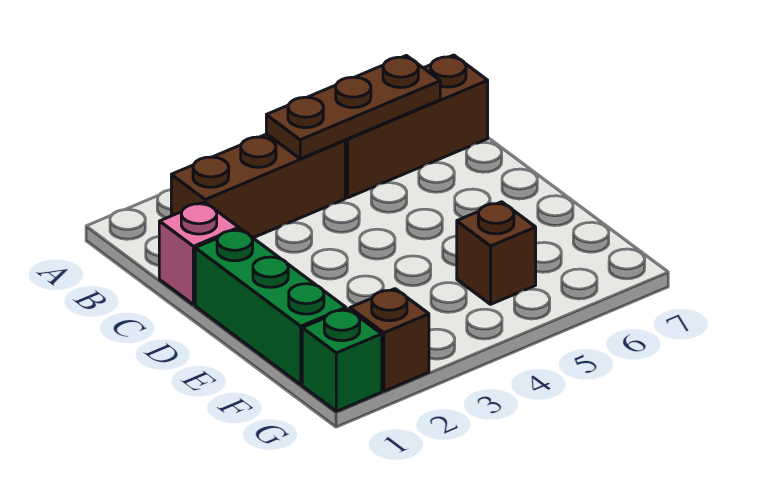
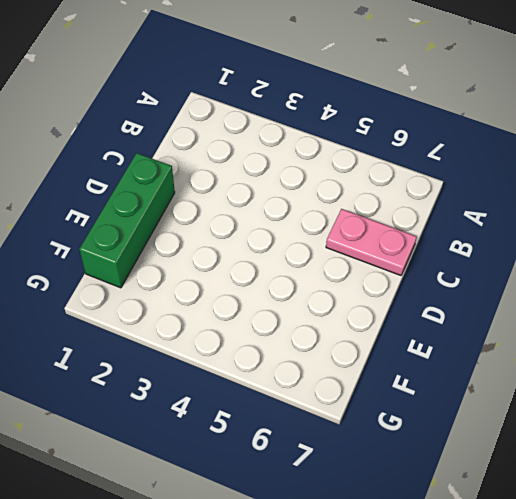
pink plate C6:C7 level 1 -> none
none -> brown brick B2:B4 level 1
none -> brown brick B5:B7 level 1

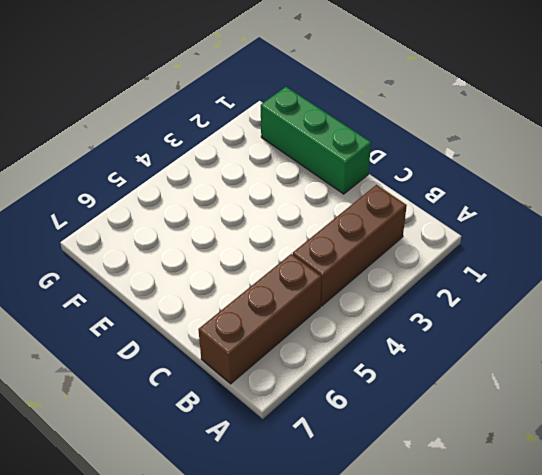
none -> pink brick C1 level 1
none -> brown brick F5 level 1

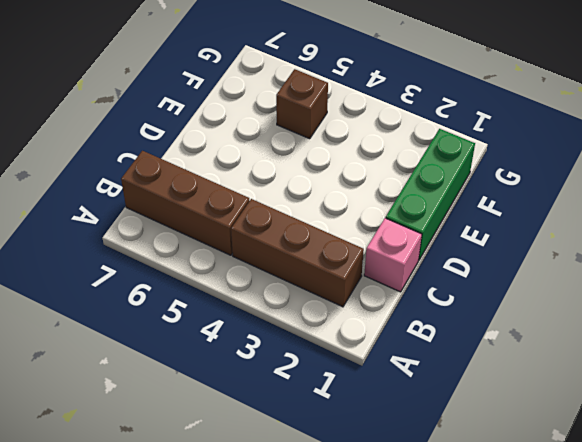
none -> green brick G1 level 1
none -> brown brick G2 level 1

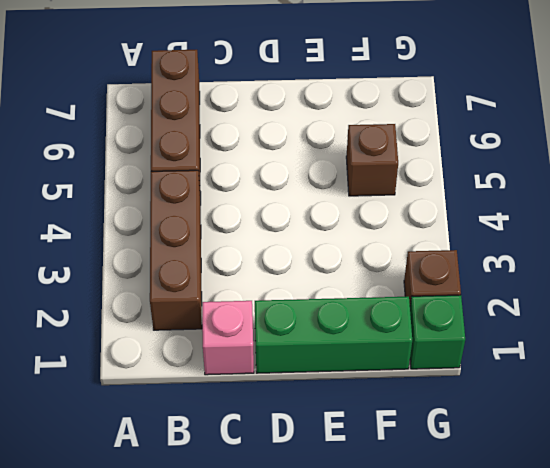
none -> brown plate B4:B6 level 2

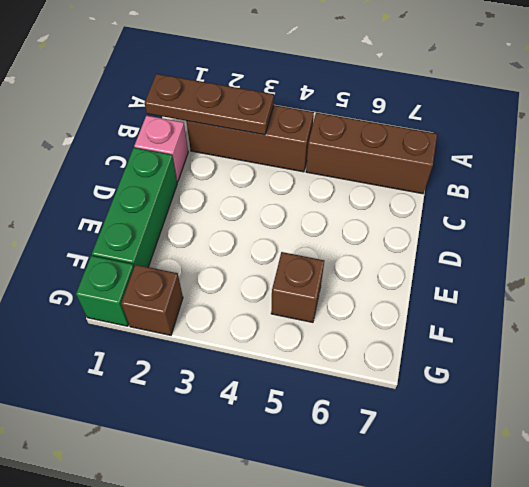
brown plate B1:B3 level 2 -> brown plate B4:B6 level 2

